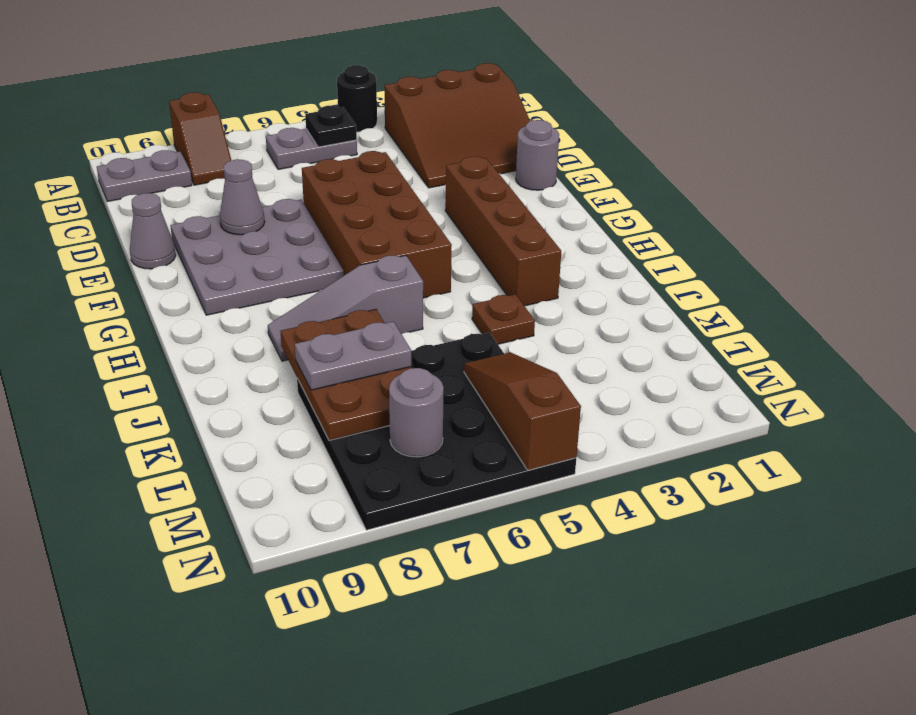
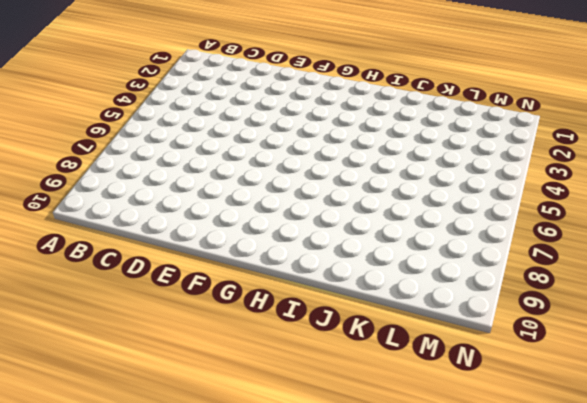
none -> black round brick A4 level 1
none -> brown slope A8:B8 level 1 top A
none -> brown slope B1:D3 level 1 top B

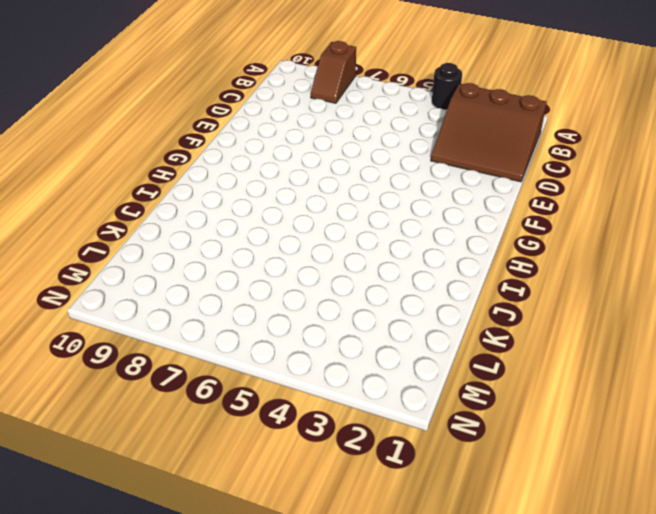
none -> grey plate B5:B6 level 1
none -> grey plate B9:B10 level 1
none -> grey round brick E1 level 1

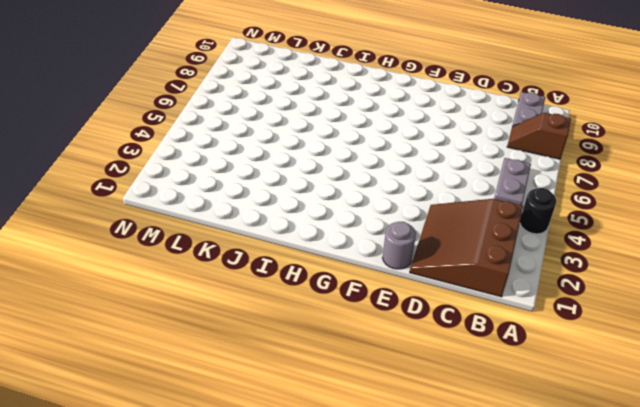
none -> brown brick E5:H6 level 1
none -> grey plate E7:G9 level 1
none -> grey cone E10 level 1

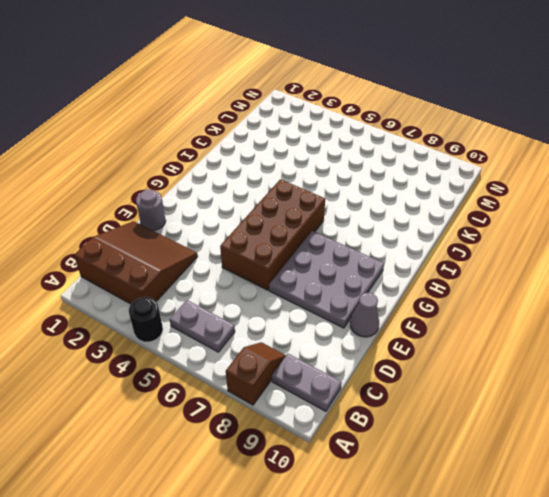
none -> brown brick F3:I3 level 1
none -> grey slope I6:I8 level 1 top 6
none -> brown plate J4 level 1

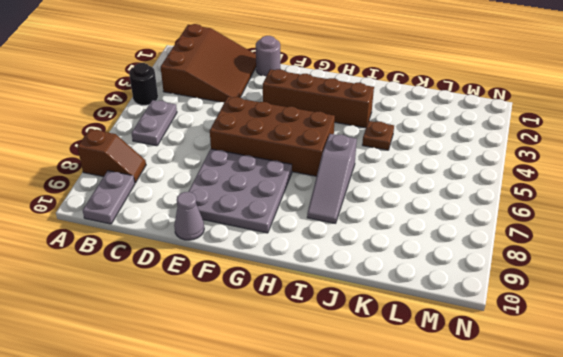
none -> black plate K5:N8 level 1
none -> black plate B5 level 2
none -> grey cone E8 level 2

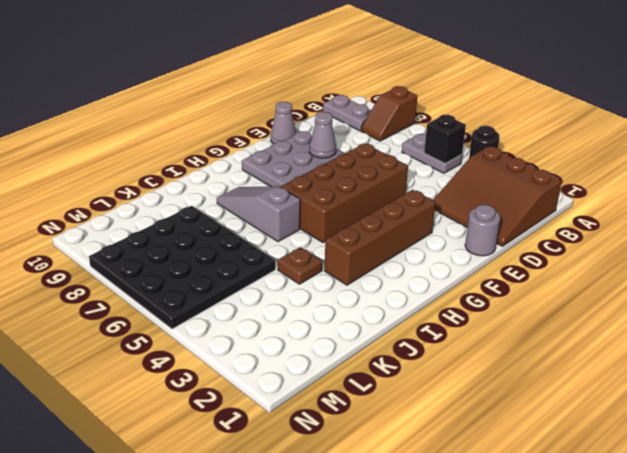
black brick B5 level 2 -> black plate B5 level 2
none -> brown plate J7:L8 level 2
none -> brown slope L5:N5 level 2 top N
none -> grey round brick M7 level 2

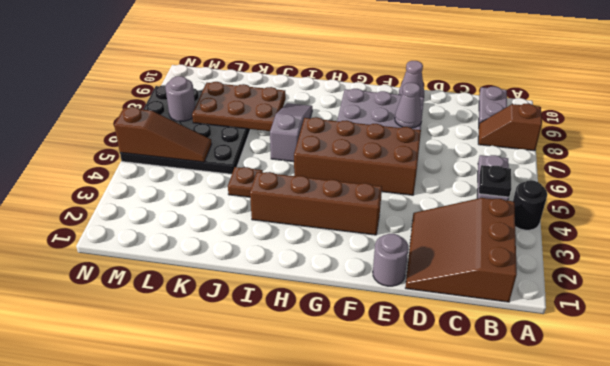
none -> grey plate K7:K8 level 3

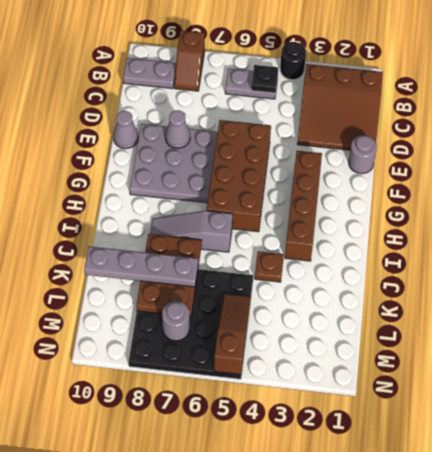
grey plate K7:K10 level 3 -> grey plate K7:K8 level 3

